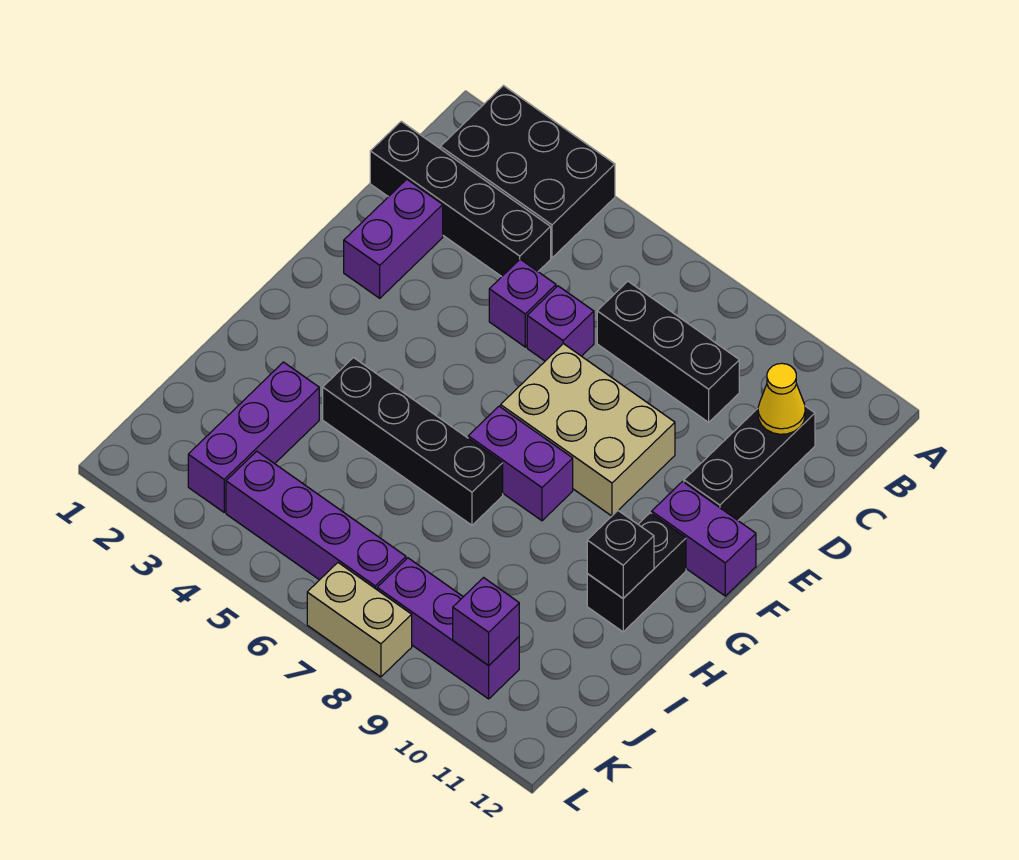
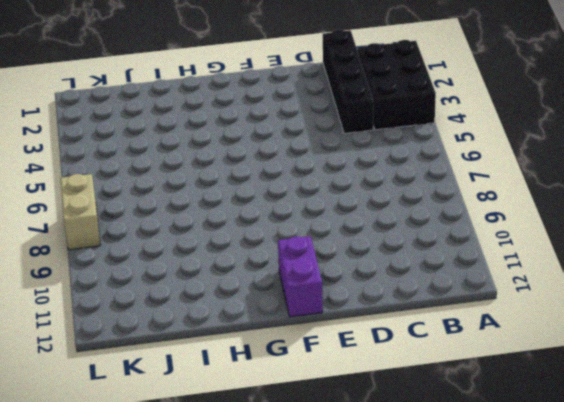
none -> black brick C7:C9 level 1
none -> black brick C11:E11 level 1
none -> purple brick D2:E2 level 1

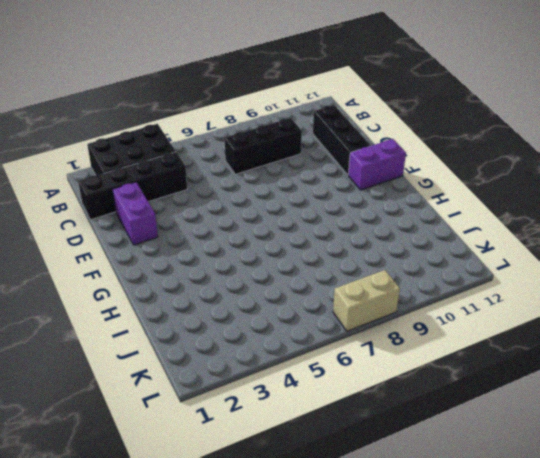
none -> purple brick D5 level 1
none -> purple brick D6 level 1
none -> tan brick E7:F9 level 1

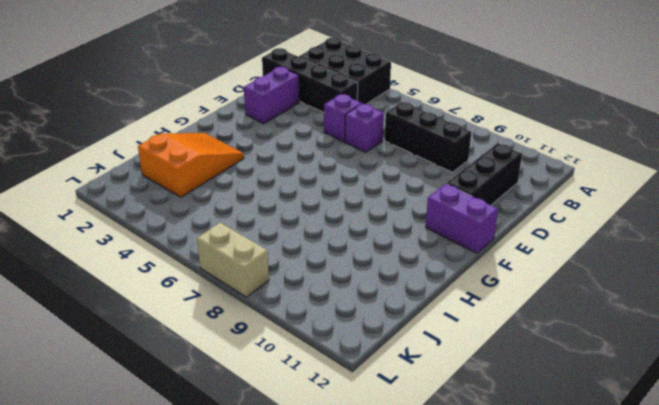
orange slope H2:J3 level 1 top J -> purple brick I3:K3 level 1
none -> tan brick E7:F9 level 1
none -> purple brick G7:G8 level 1
none -> black brick G11:H11 level 1

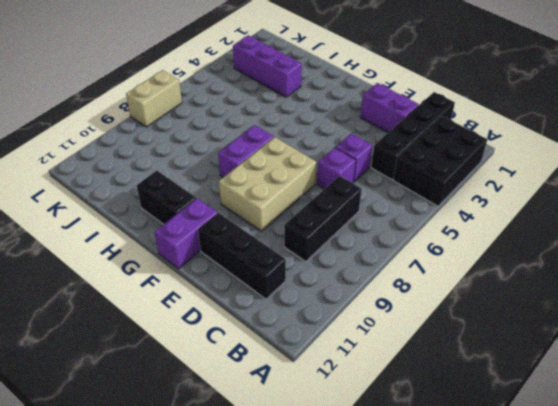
none -> black brick H4:H7 level 1
none -> purple brick K4:K7 level 1
none -> purple brick K8:K10 level 1

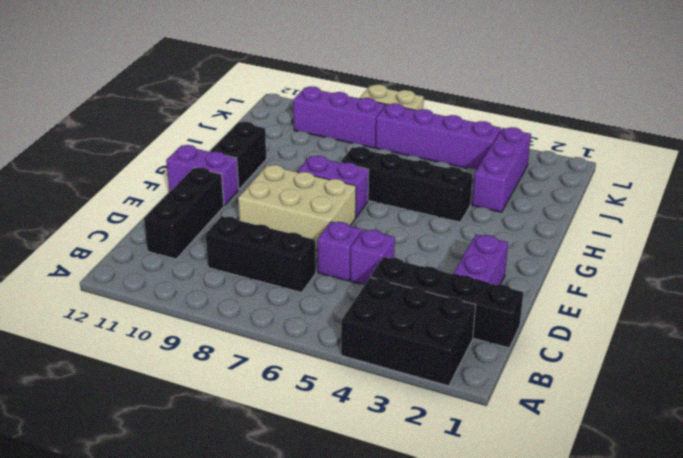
none -> yellow cone C11 level 2
none -> black brick H11 level 2
none -> purple brick K10 level 2

